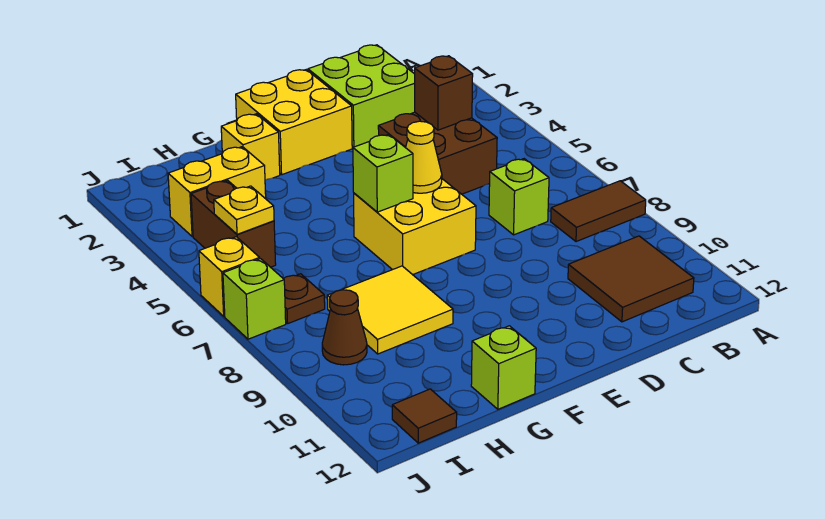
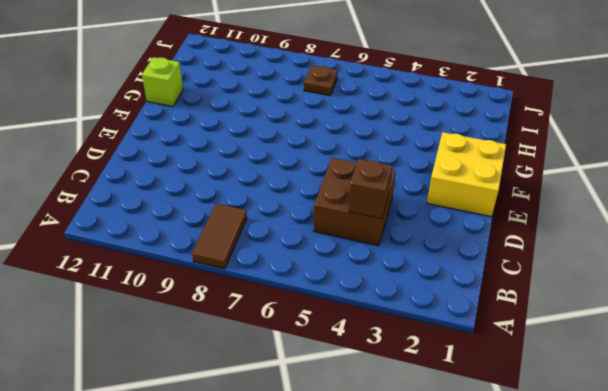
none -> brown tile B10:C11 level 1
none -> lime brick C1:D2 level 1
none -> lime brick C7 level 1

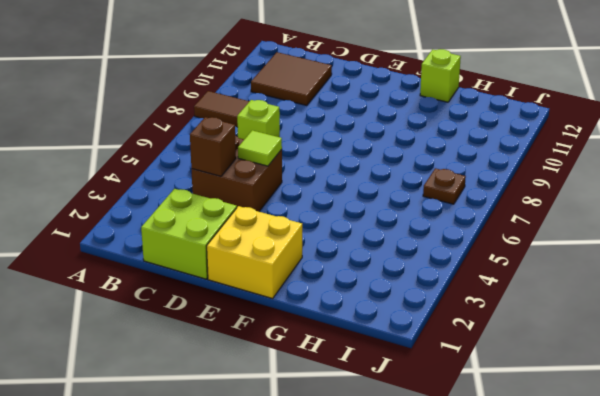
lime tile D5 level 2 -> none
none -> yellow brick E6:F7 level 1
none -> yellow brick G2 level 1
none -> yellow tile G8:H9 level 1

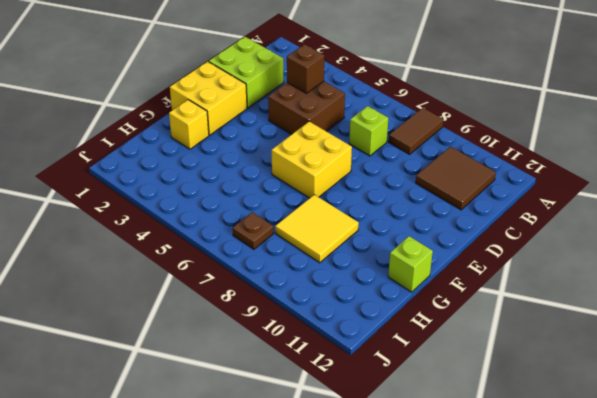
none -> yellow brick H3:I3 level 1
none -> brown brick I4:I5 level 1
none -> brown cone I9 level 1

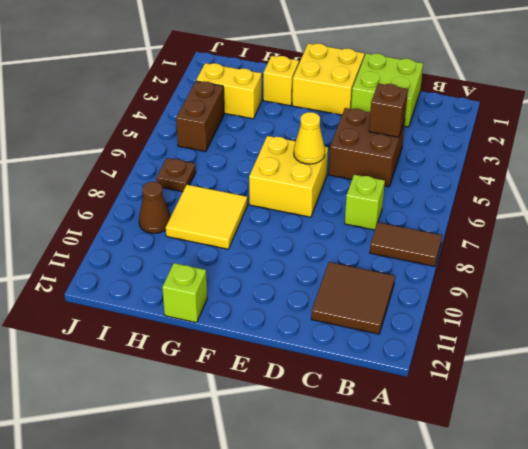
none -> brown tile I12 level 1
none -> yellow brick J6 level 1
none -> lime brick J7 level 1

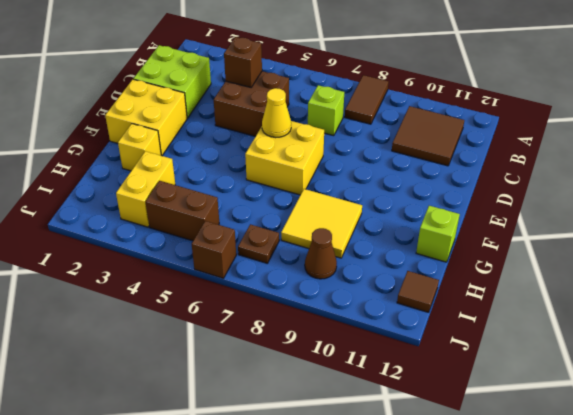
brown brick J6 level 1 -> yellow brick J6 level 1
none -> lime brick J7 level 1
none -> lime brick F6 level 2
none -> yellow plate I5 level 2

